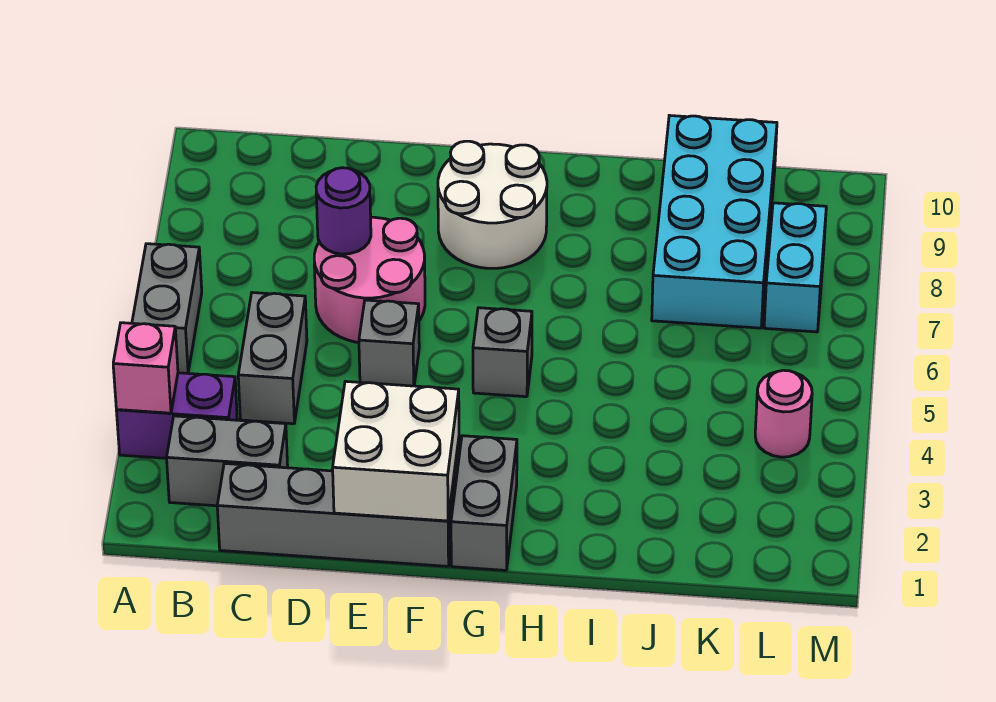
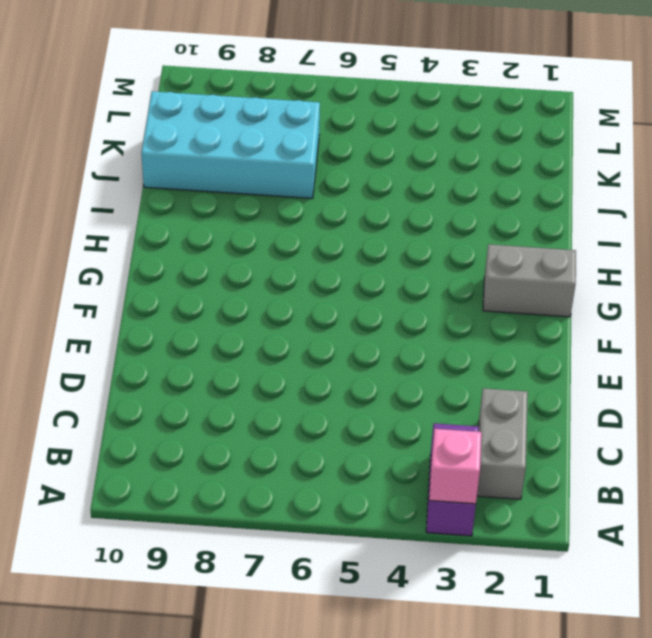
none -> grey brick A5:A6 level 1
none -> grey brick C1:F1 level 1
none -> grey brick C4:C5 level 1

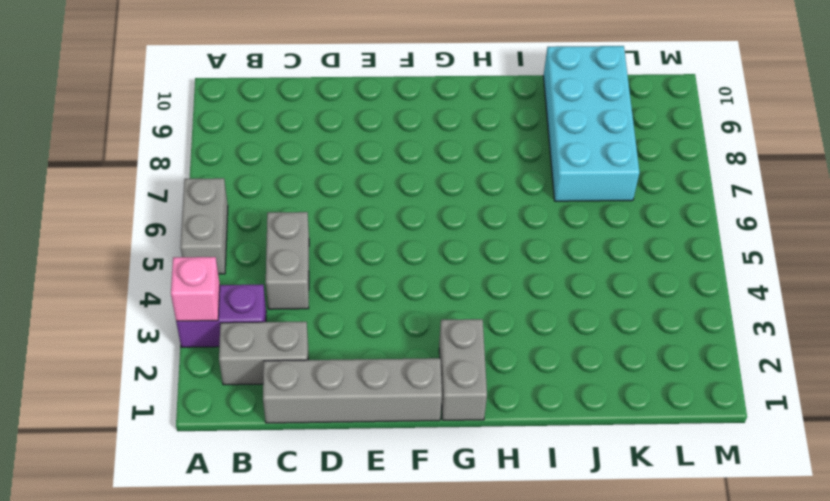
none -> pink round brick D6:E7 level 1
none -> grey brick E5 level 1
none -> white round brick F8:G9 level 1

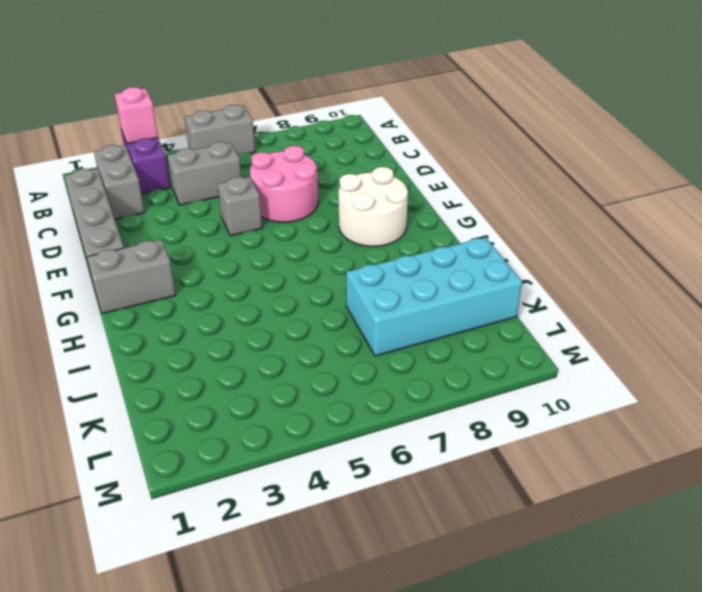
none -> grey brick G5 level 1
none -> pink round brick L4 level 1
none -> cyan brick L7:L8 level 1

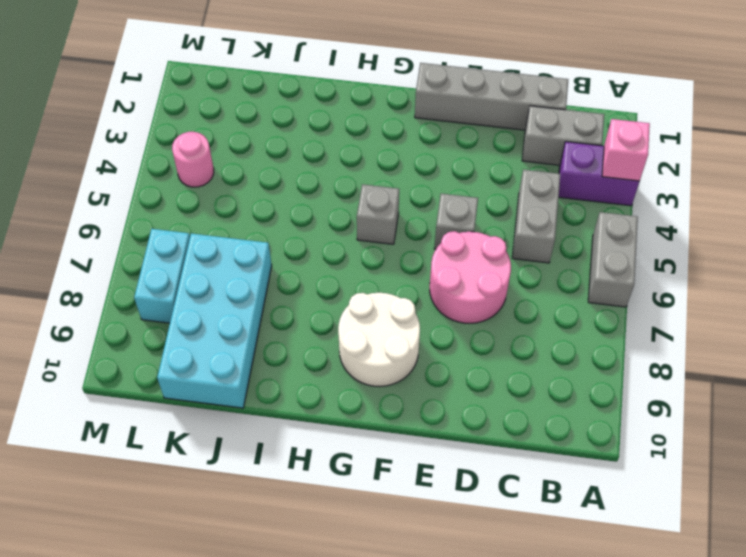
none -> grey brick G1:G2 level 1
none -> purple round brick D7 level 2
none -> white brick E1:F2 level 2

